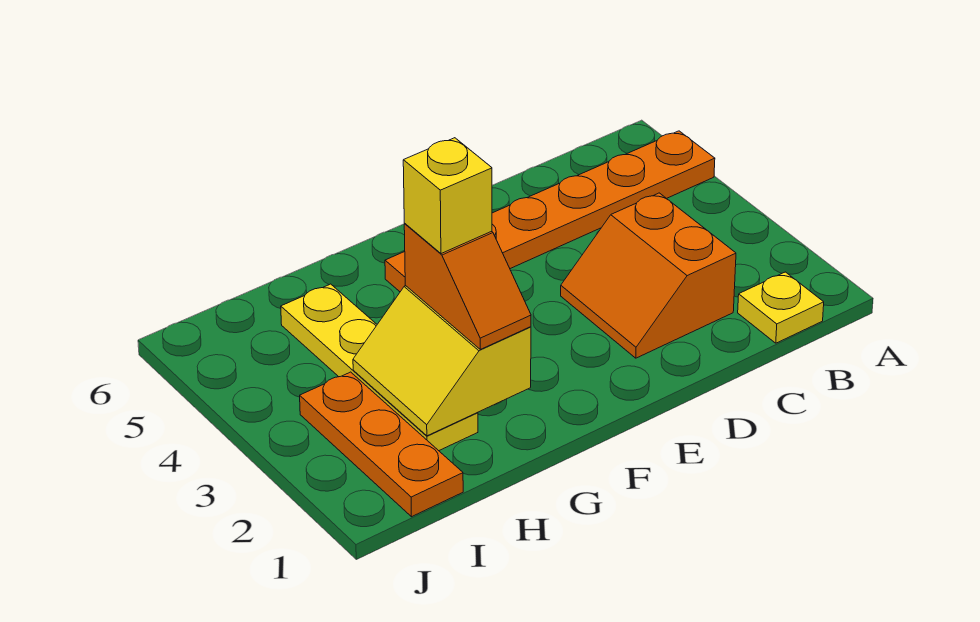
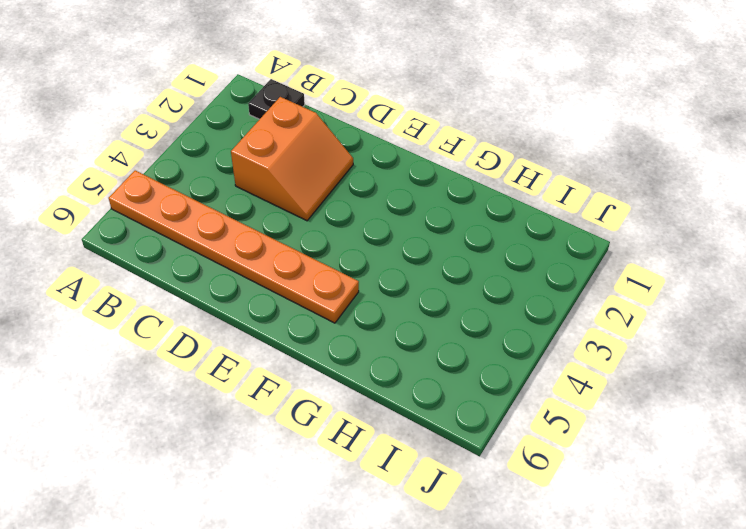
black plate B1 level 1 -> yellow plate B1 level 1
none -> yellow plate H2:H5 level 1
none -> orange plate I1:I3 level 1

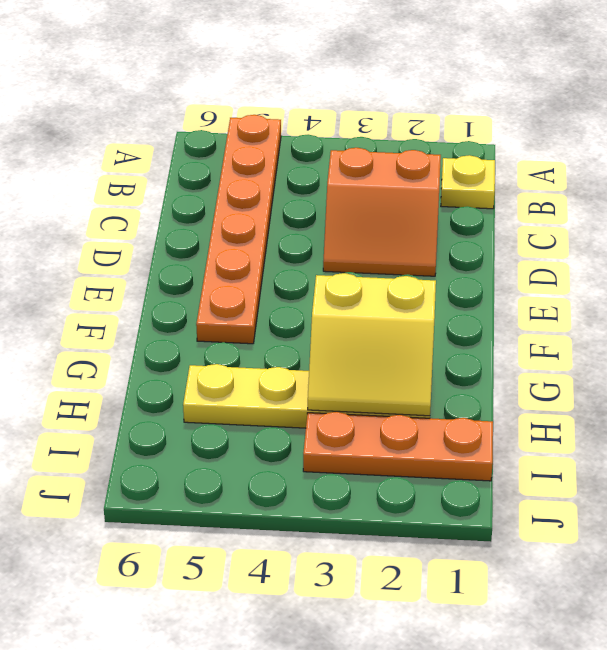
none -> orange slope G2:G3 level 3 top 3
none -> yellow brick G3 level 4

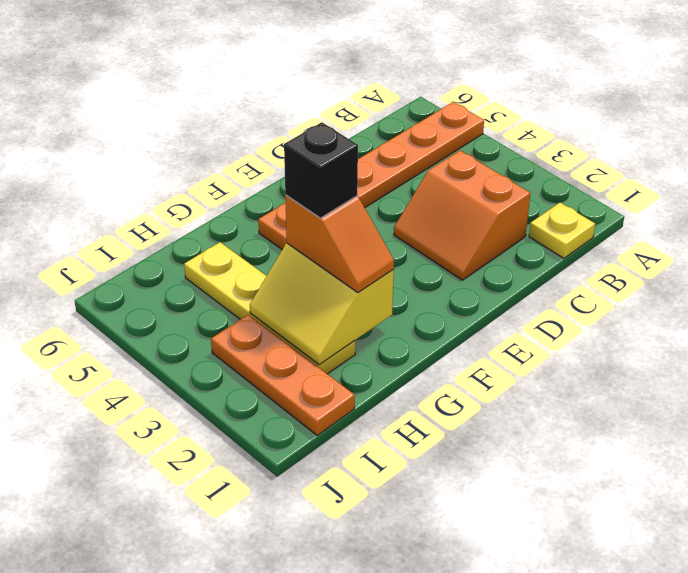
black brick G3 level 4 -> yellow brick G3 level 4

